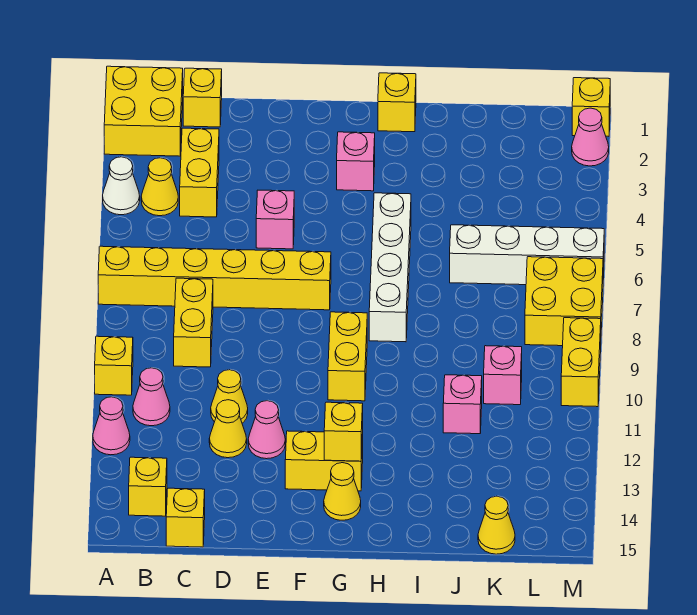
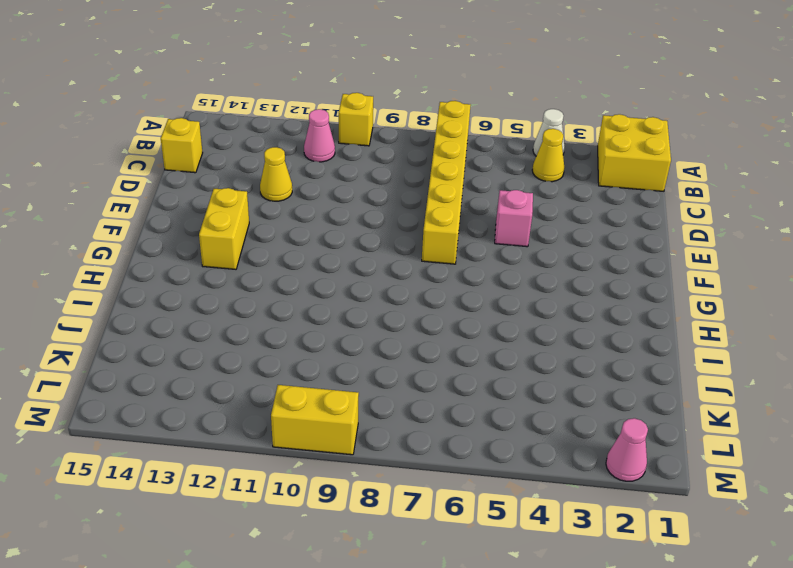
none -> pink cone A12 level 1
none -> yellow brick B14 level 1
none -> yellow brick C1 level 1
none -> yellow brick C3:C4 level 1

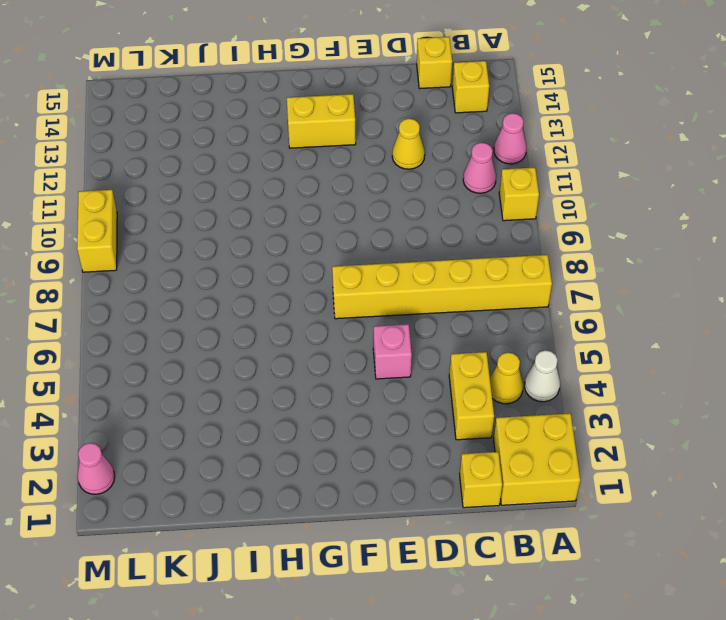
none -> yellow brick C8:C9 level 1
none -> yellow cone D11 level 1
none -> pink cone E12 level 1
none -> pink brick G3 level 1

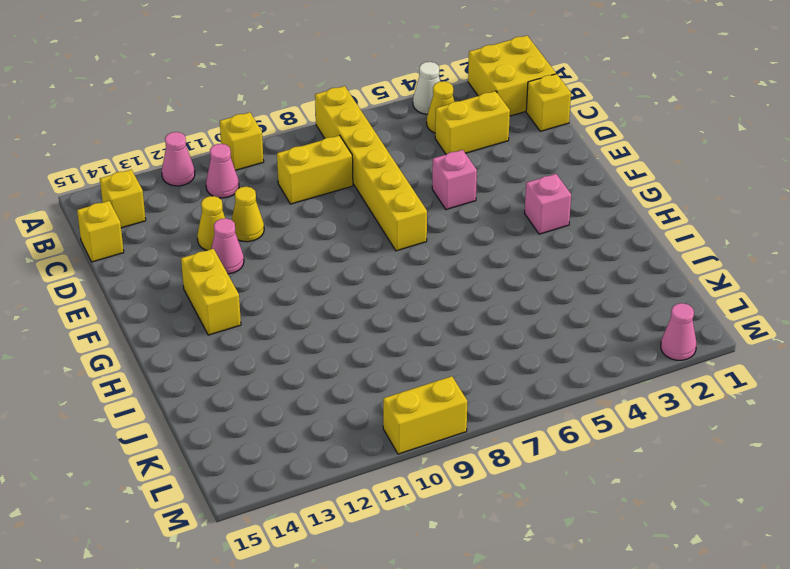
none -> yellow brick G9:G10 level 1
none -> yellow cone G14 level 1
none -> yellow brick H1 level 1
none -> white brick H5:H8 level 1

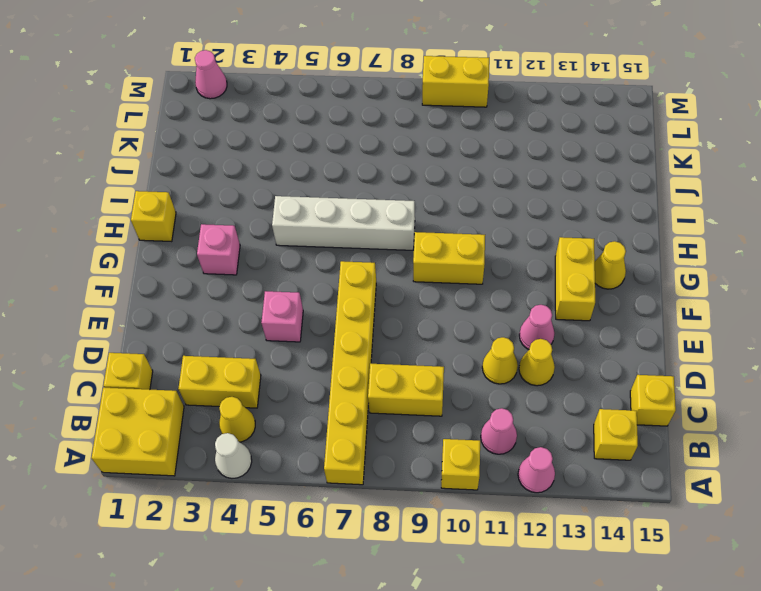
none -> white brick J6:M6 level 1
none -> pink brick J11 level 1
none -> pink brick K10 level 1
none -> yellow cone K15 level 1

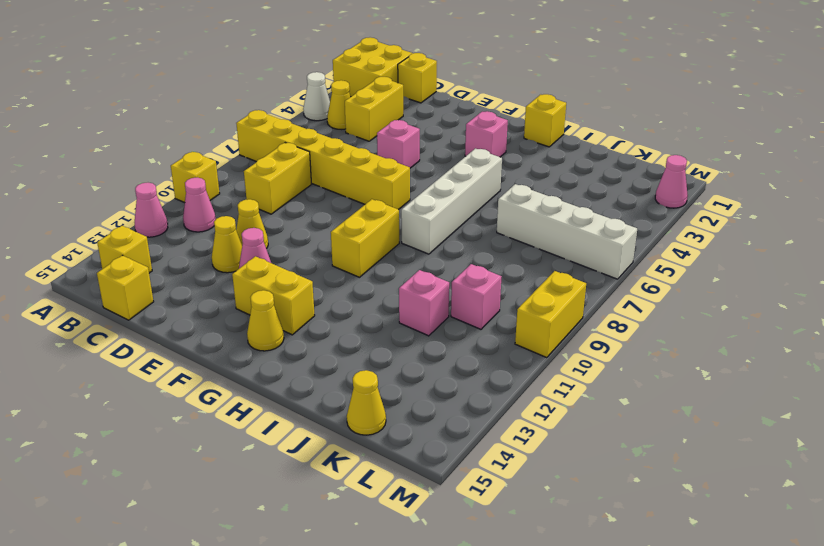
none -> yellow brick L7:M8 level 1
none -> yellow brick M1 level 1
none -> yellow brick G13 level 2

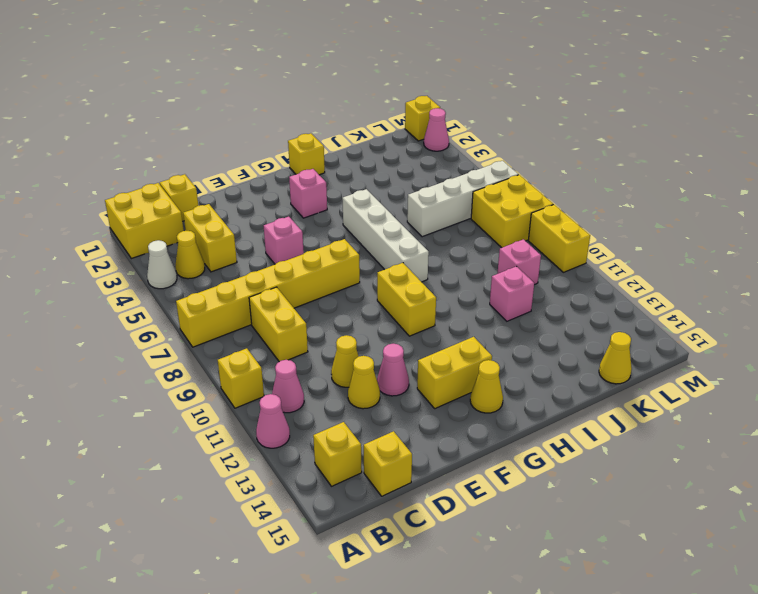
none -> yellow brick G13 level 2

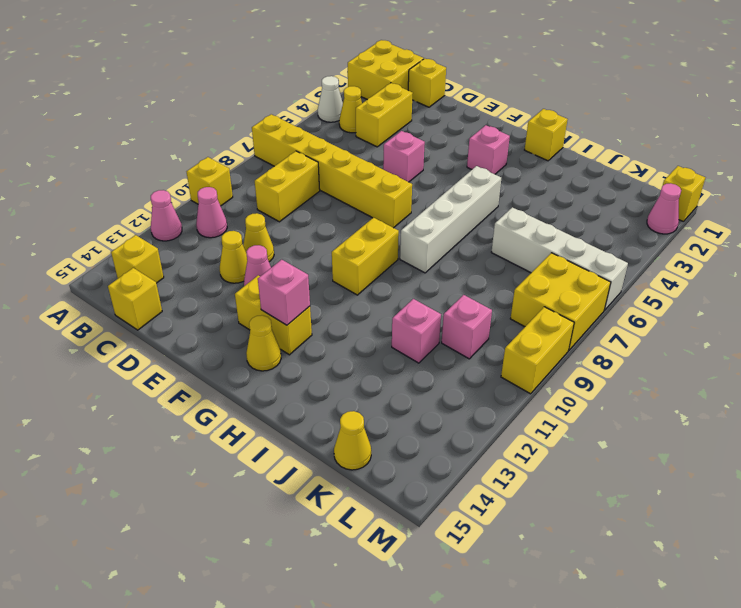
pink brick G13 level 2 -> yellow brick G13 level 2

